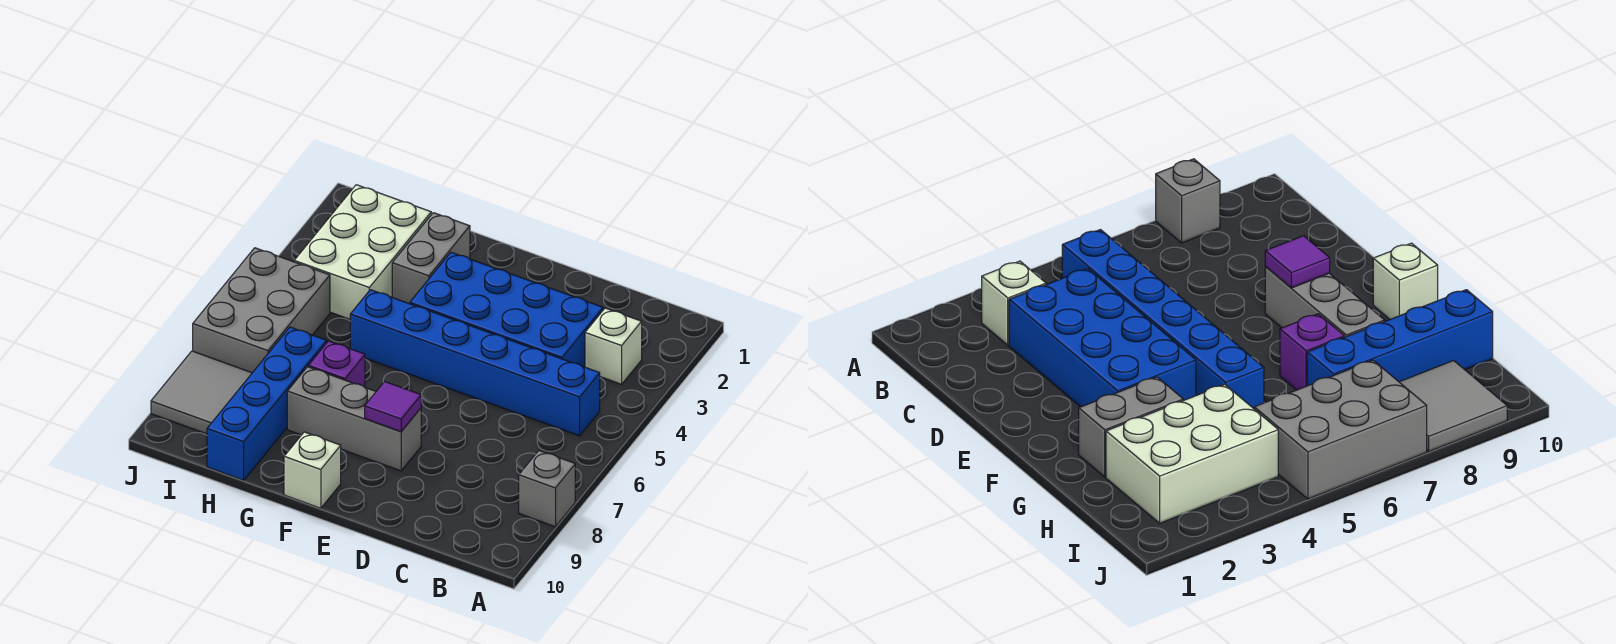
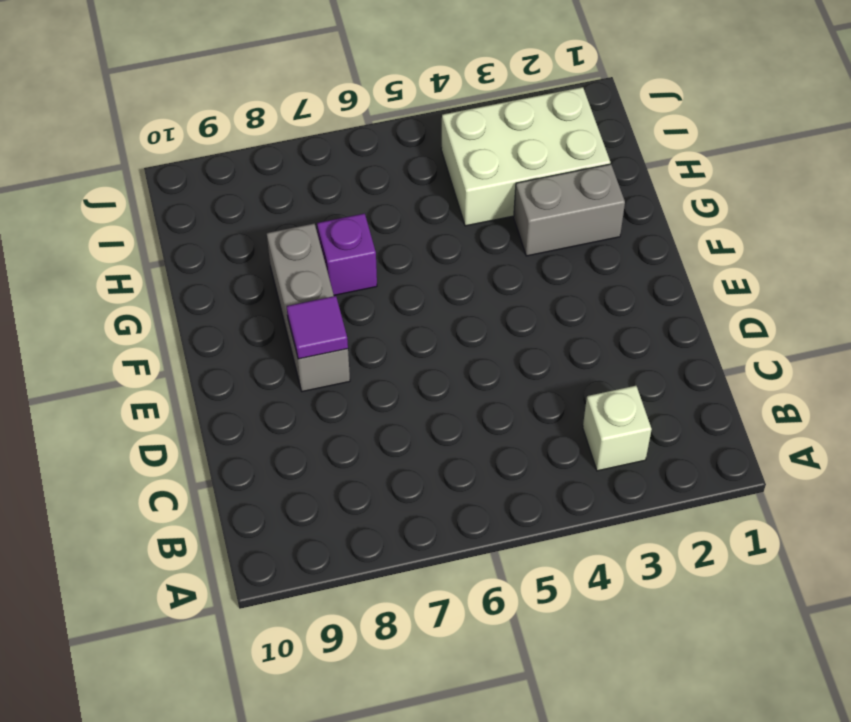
none -> grey brick A8 level 1
none -> blue brick B5:G5 level 1
none -> blue brick C3:F4 level 1

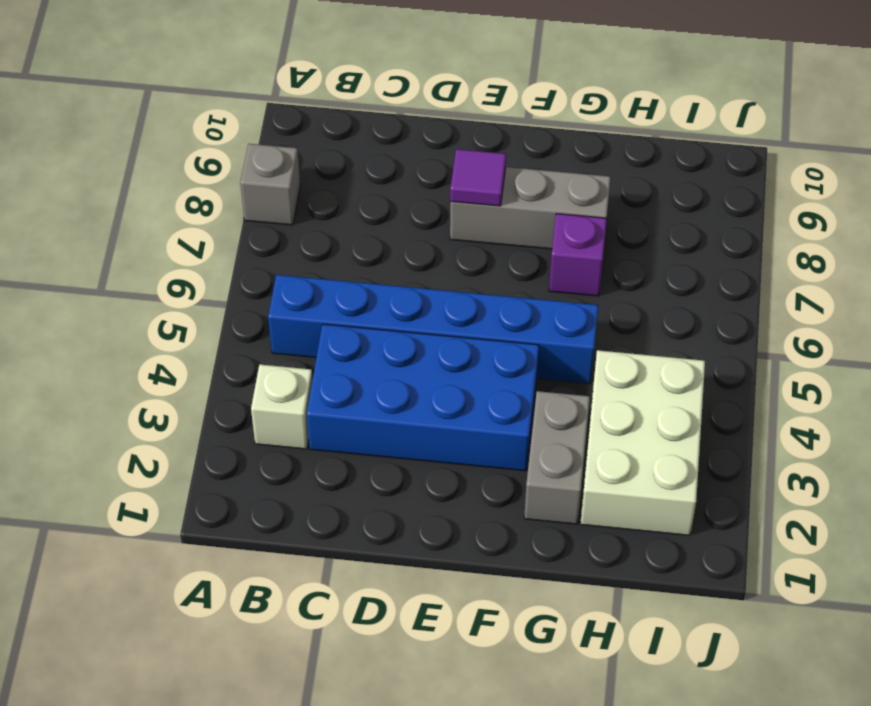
none -> white brick F10 level 1
none -> blue brick H7:H10 level 1
none -> grey brick I5:J7 level 1

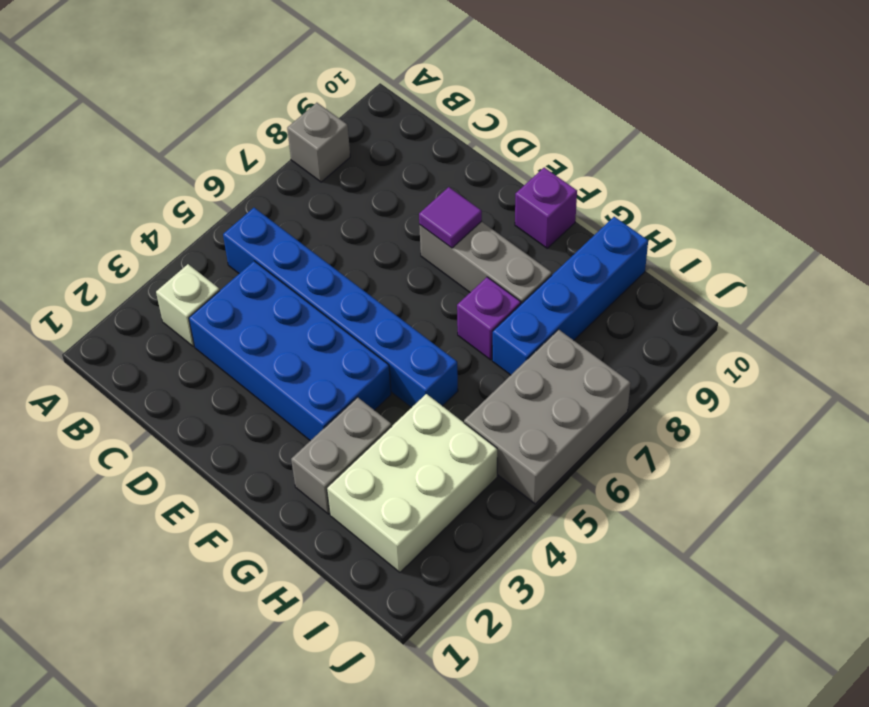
purple brick F10 level 1 -> white brick F10 level 1
none -> grey tile I8:J9 level 1

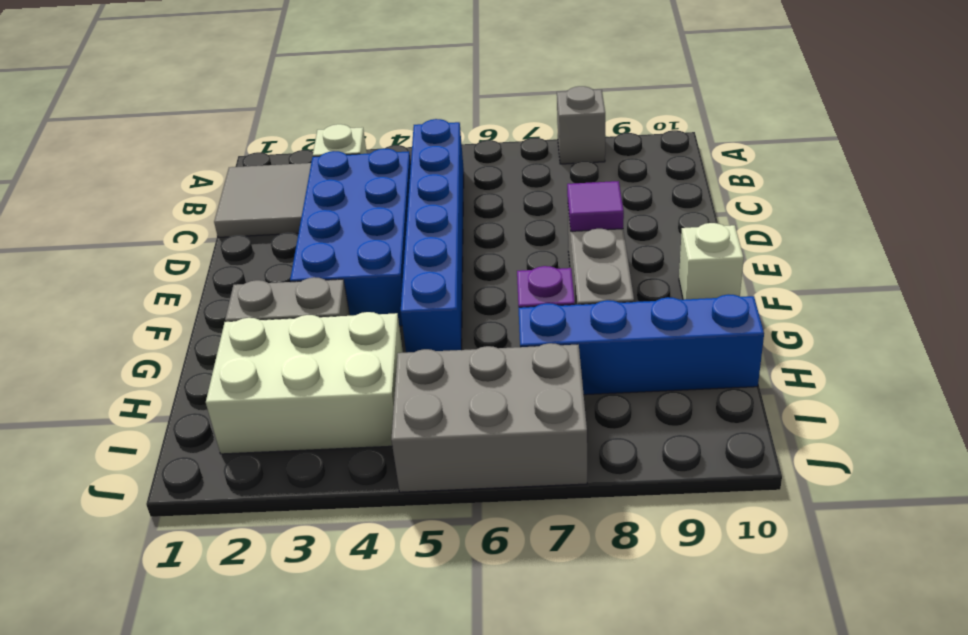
grey tile B1:C2 level 1 -> grey tile I8:J9 level 1

